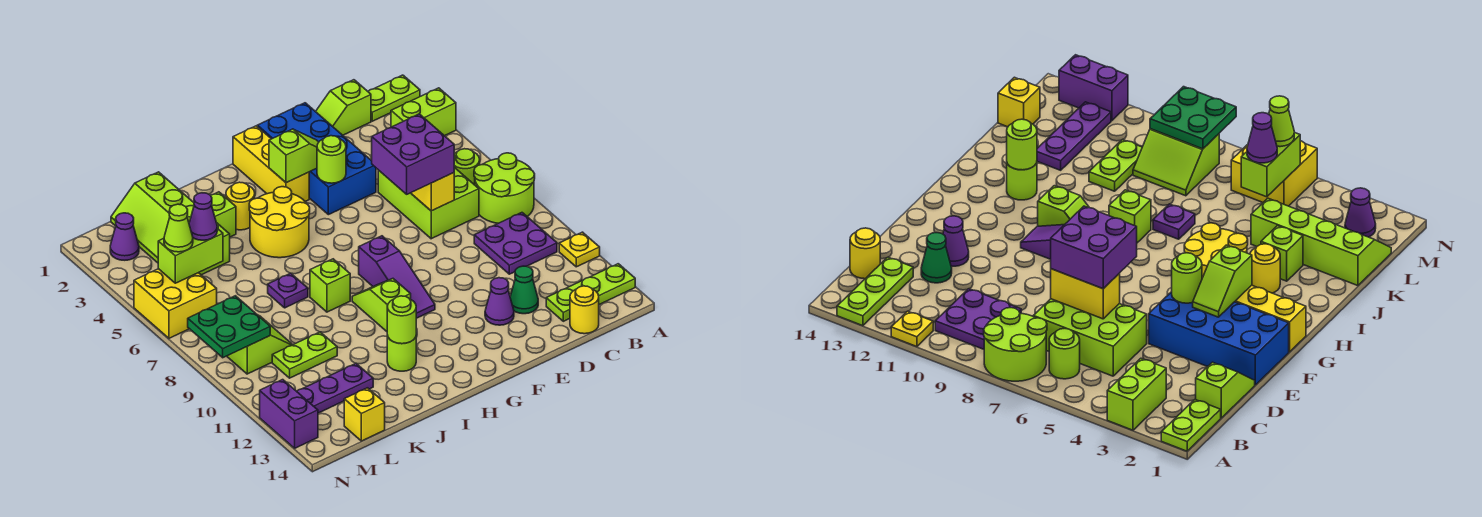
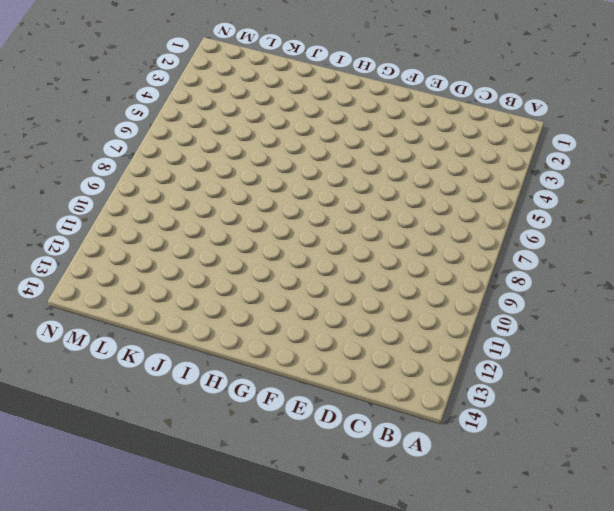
none -> lime plate A1:B1 level 1
none -> lime brick A3:B3 level 1
none -> lime round brick A7:B8 level 1
none -> yellow plate A11 level 1

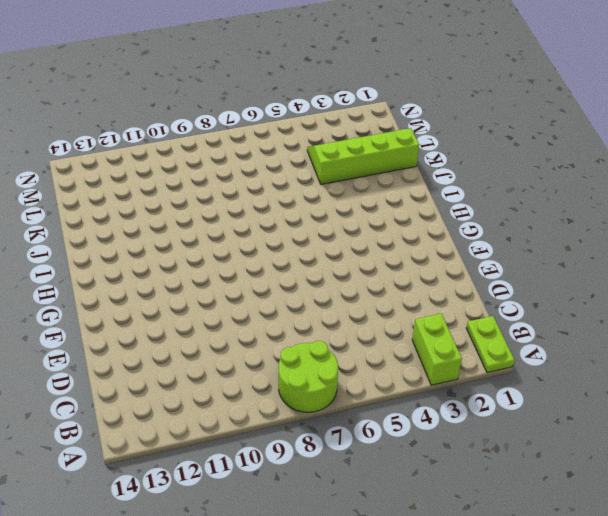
none -> yellow plate A11 level 1
none -> lime plate A13:C13 level 1
none -> lime round brick B6 level 1
none -> purple plate B9:C10 level 1

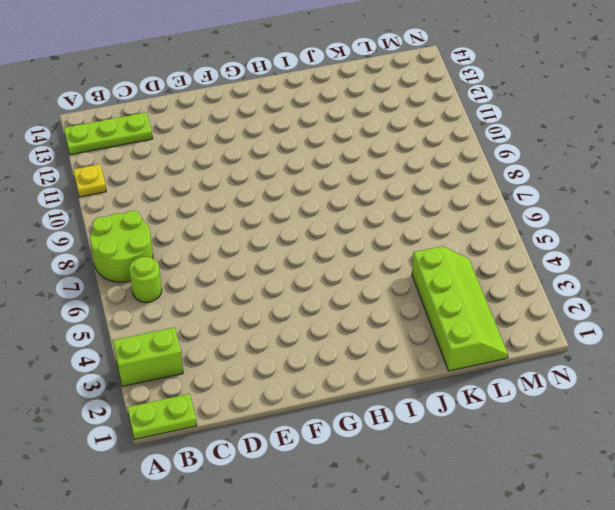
none -> purple plate B9:C10 level 1
none -> lime slope C1:D1 level 1 top C
none -> lime brick C5:D7 level 1
none -> yellow round brick C14 level 1

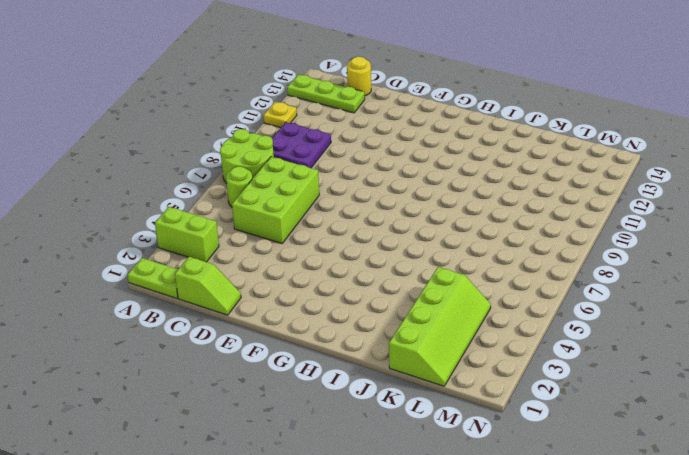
none -> green cone D12 level 1
none -> blue brick E1:F4 level 1
none -> purple cone E12 level 1
none -> yellow brick G1:G3 level 1

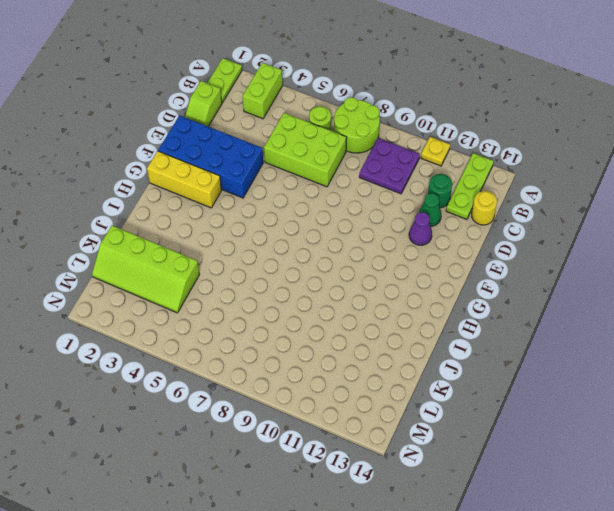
green round brick C12 level 1 -> none
none -> purple slope G8:G10 level 1 top 8
none -> yellow round brick H4:I5 level 1
none -> lime slope H9:H10 level 1 top 10
none -> yellow round brick I3 level 1

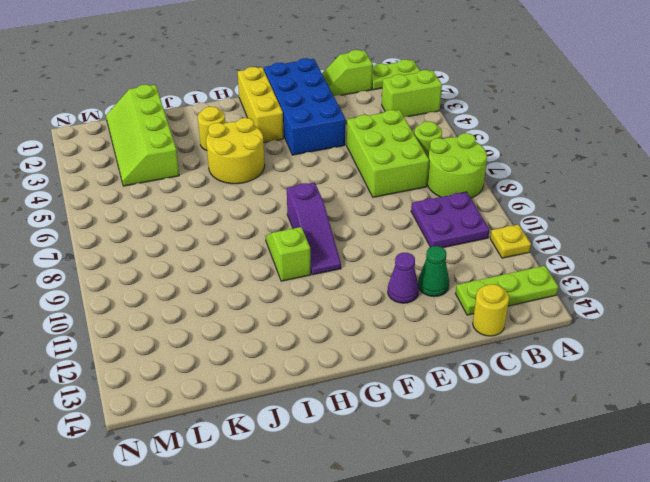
none -> lime brick I8 level 1
none -> lime round brick I12 level 1
none -> lime brick J3 level 1
none -> purple plate J7 level 1

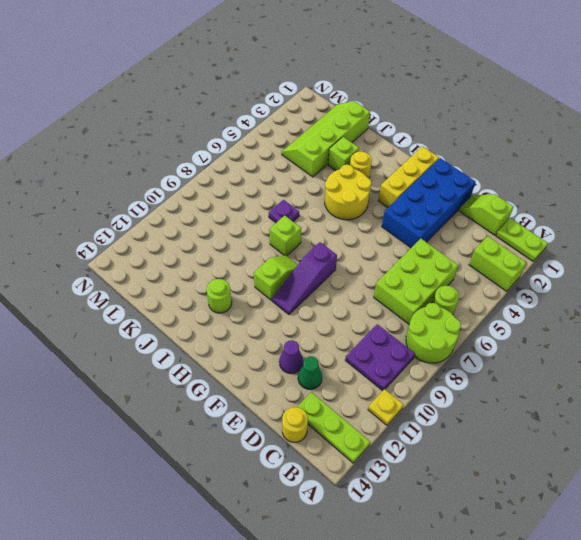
none -> lime plate K10:L10 level 1
none -> purple plate K12:M12 level 1
none -> lime slope L8:M9 level 1 top M
none -> yellow brick L14 level 1

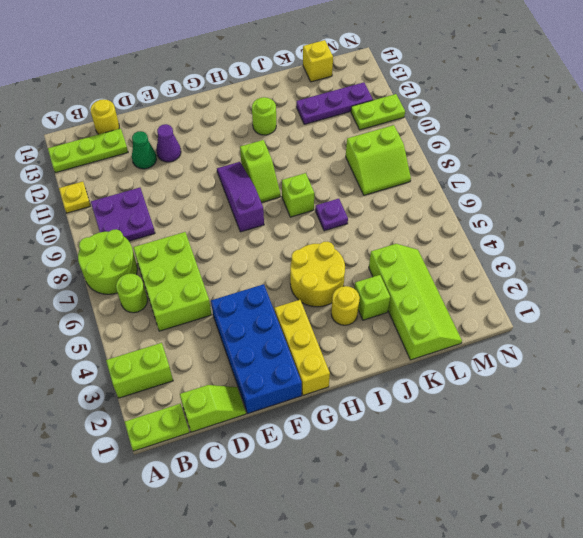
lime slope L8:M9 level 1 top 9 -> lime slope L8:M9 level 1 top M
lime plate M11:N11 level 1 -> lime plate K10:L10 level 1
none -> purple cone M2 level 1
none -> yellow brick M5:N6 level 1
none -> purple brick N12:N13 level 1
none -> yellow brick D6:D7 level 2

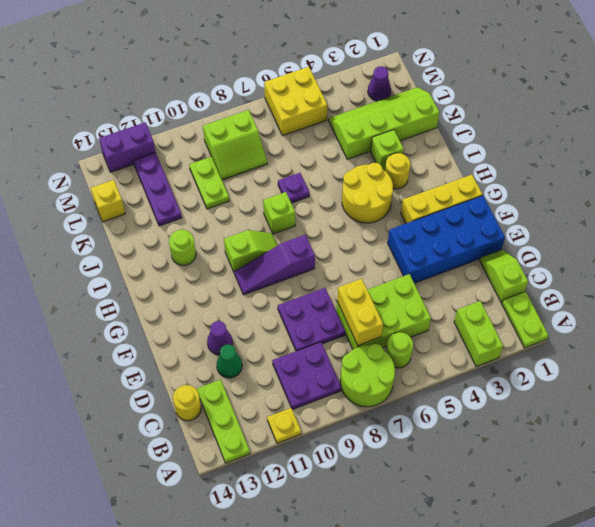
yellow brick C7:D7 level 2 -> yellow brick D6:D7 level 2
purple plate D8:E9 level 1 -> none
none -> lime slope F3:G3 level 2 top G
none -> lime round brick F4 level 2
none -> lime round brick I12 level 2
none -> lime brick L5:M5 level 2

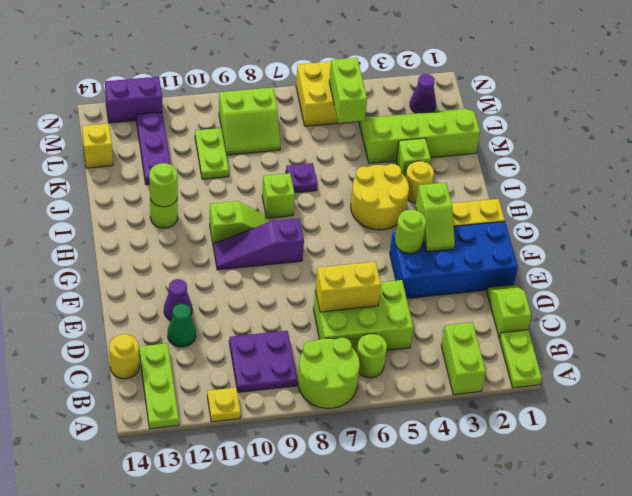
none -> green plate M8:N9 level 2
none -> purple brick D6:E7 level 3
none -> purple cone L5 level 3
none -> lime cone M5 level 3

